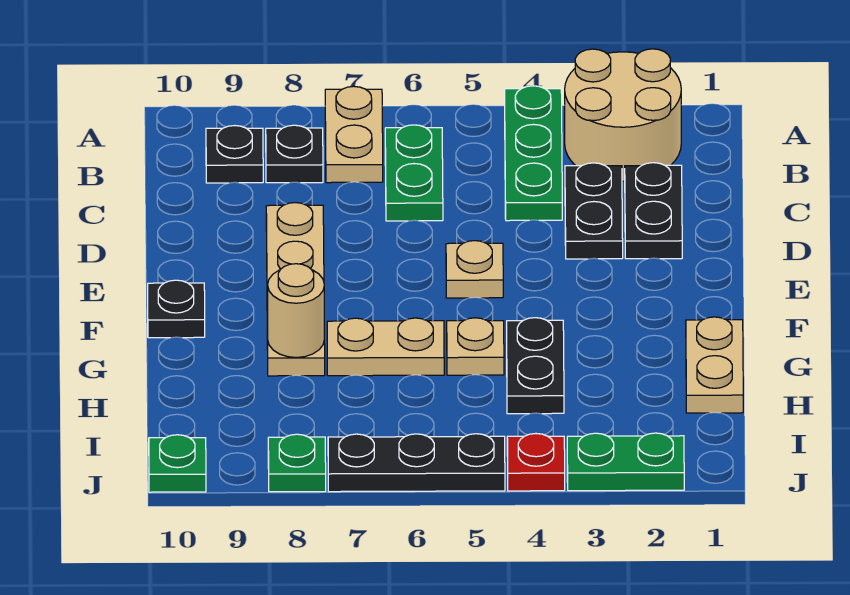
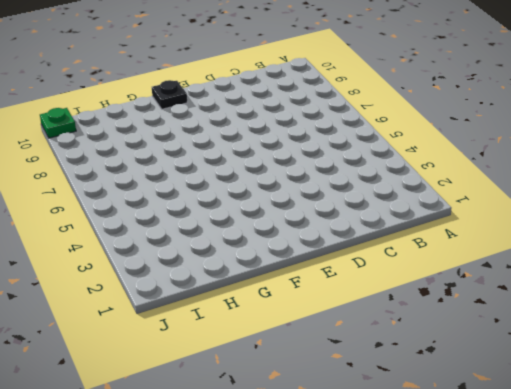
none -> tan round brick A2:B3 level 1
none -> green plate A4:C4 level 1
none -> tan plate A7:B7 level 1

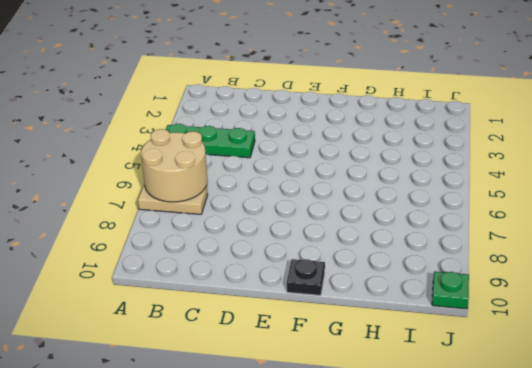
tan round brick A6:B7 level 2 -> tan round brick A2:B3 level 1
none -> green plate B6:C6 level 1
none -> black plate B8 level 1
none -> black plate B9 level 1

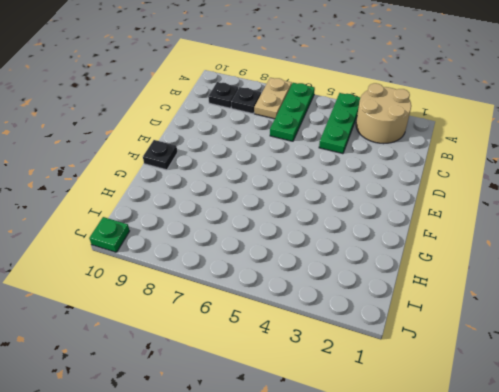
green plate A6:C6 level 1 -> green plate B6:C6 level 1
none -> black plate C2:D2 level 1
none -> black plate C3:D3 level 1
none -> tan plate D8:G8 level 1

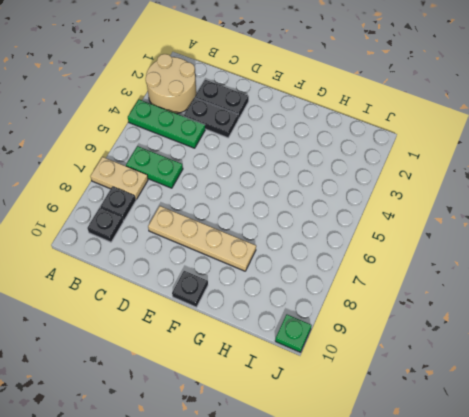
none -> tan plate E5 level 1
none -> tan plate G1:H1 level 1
none -> black plate G4:H4 level 1

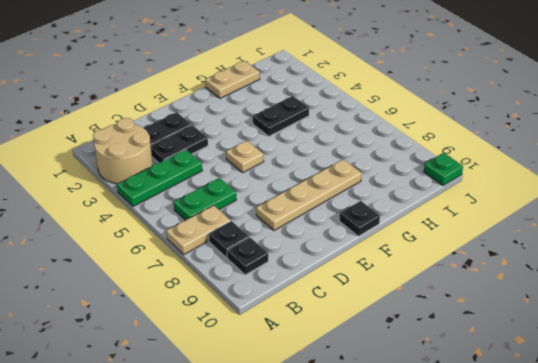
none -> tan plate G5 level 1
none -> tan plate G6:G7 level 1
none -> green plate J2:J3 level 1

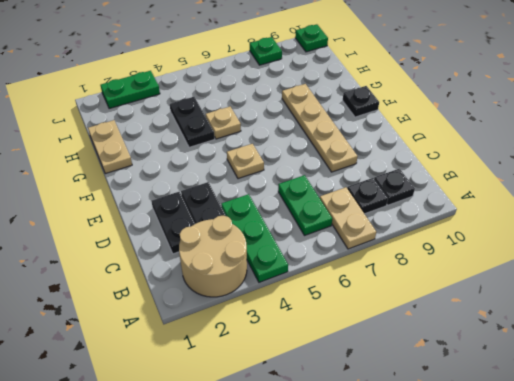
none -> tan plate G6:G7 level 1
none -> red plate J4 level 1
none -> black plate J5:J7 level 1

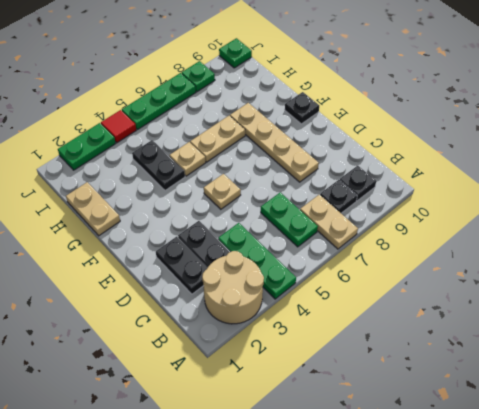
red tile J4 level 1 -> red plate J4 level 1
green plate J5:J7 level 1 -> black plate J5:J7 level 1
none -> tan round brick G8 level 2

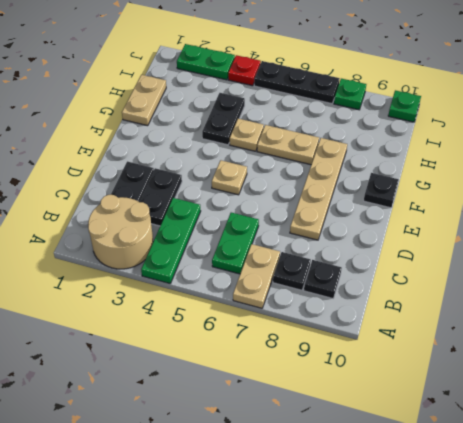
none -> tan round brick G8 level 2

